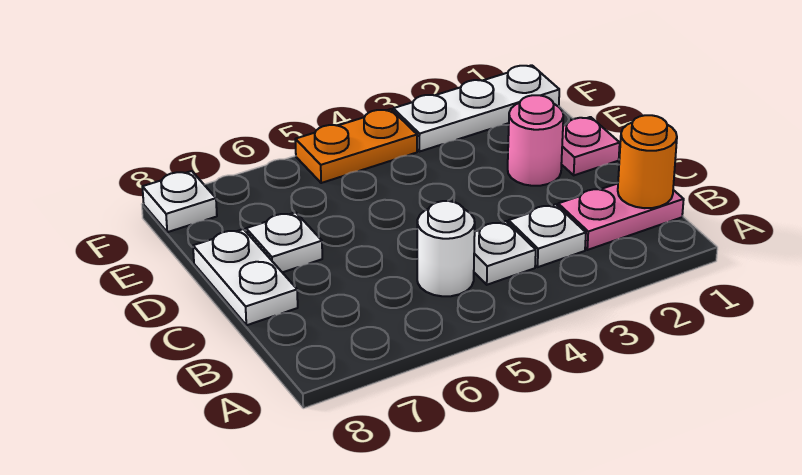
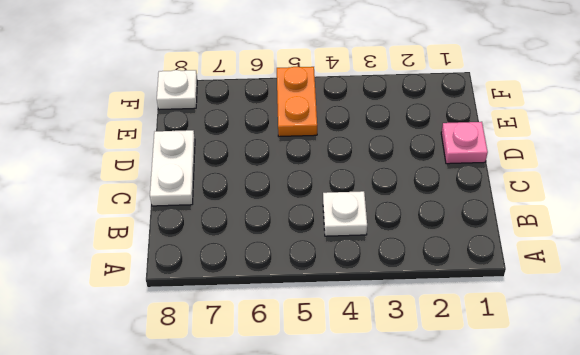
orange plate E5:F5 level 1 -> orange plate F4:F5 level 1
none -> pink plate B1:B2 level 1
none -> white plate B3 level 1
none -> white round brick B5 level 1

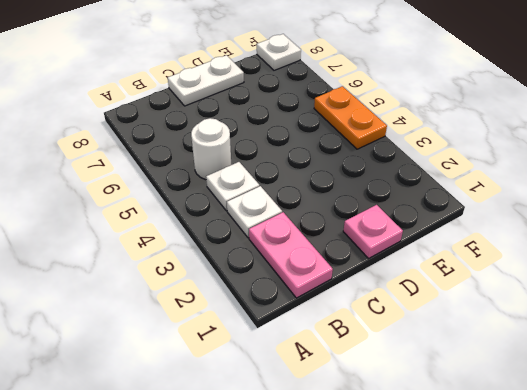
none -> pink round brick D2 level 1
none -> white plate D7 level 1
none -> white plate F1:F3 level 1

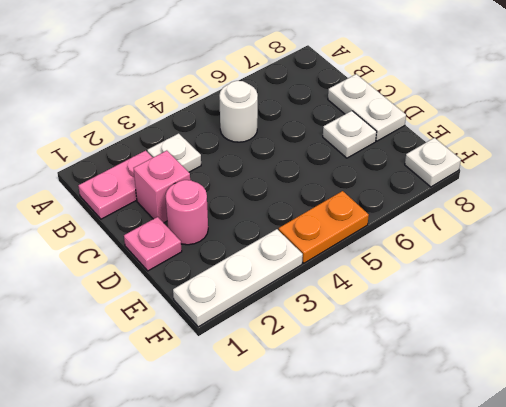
pink brick C2 level 1 -> none
none -> white plate B4 level 1
none -> orange round brick B1 level 2

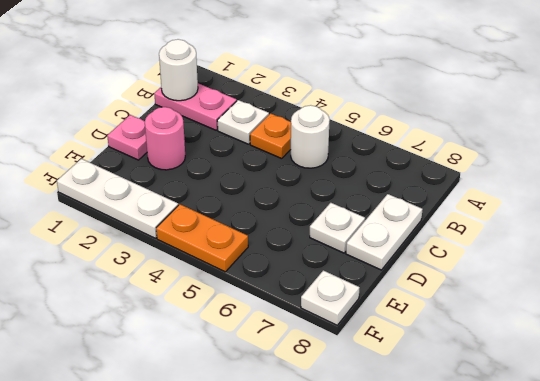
white round brick B1 level 2 -> orange round brick B1 level 2
orange plate B4 level 1 -> white plate B4 level 1

